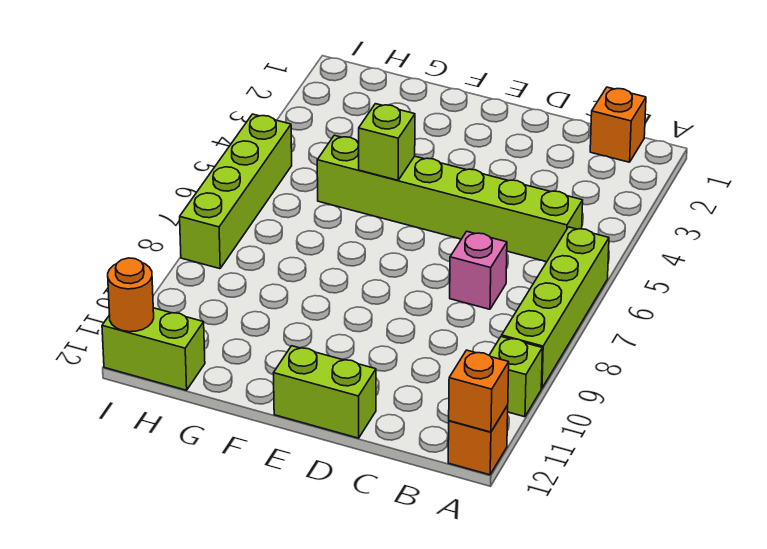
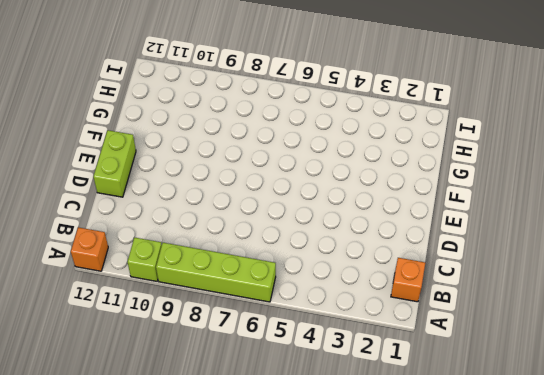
none -> lime brick B5:G5 level 1
none -> pink brick C7 level 1
none -> lime brick H12:I12 level 1

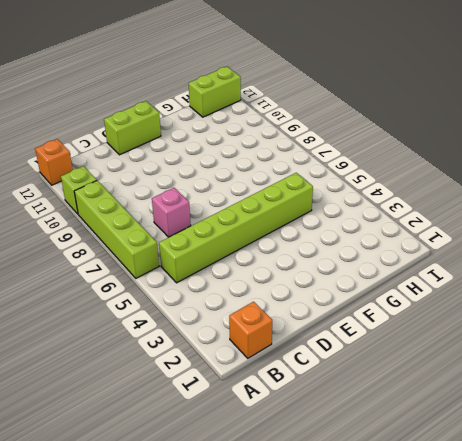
none -> lime brick I5:I8 level 1
none -> orange brick A12 level 2
none -> lime brick F5 level 2

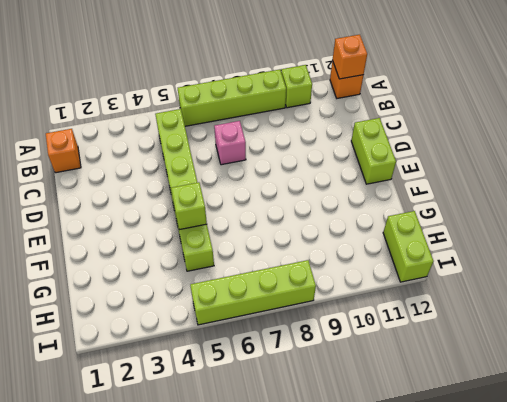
none -> orange round brick I12 level 2

